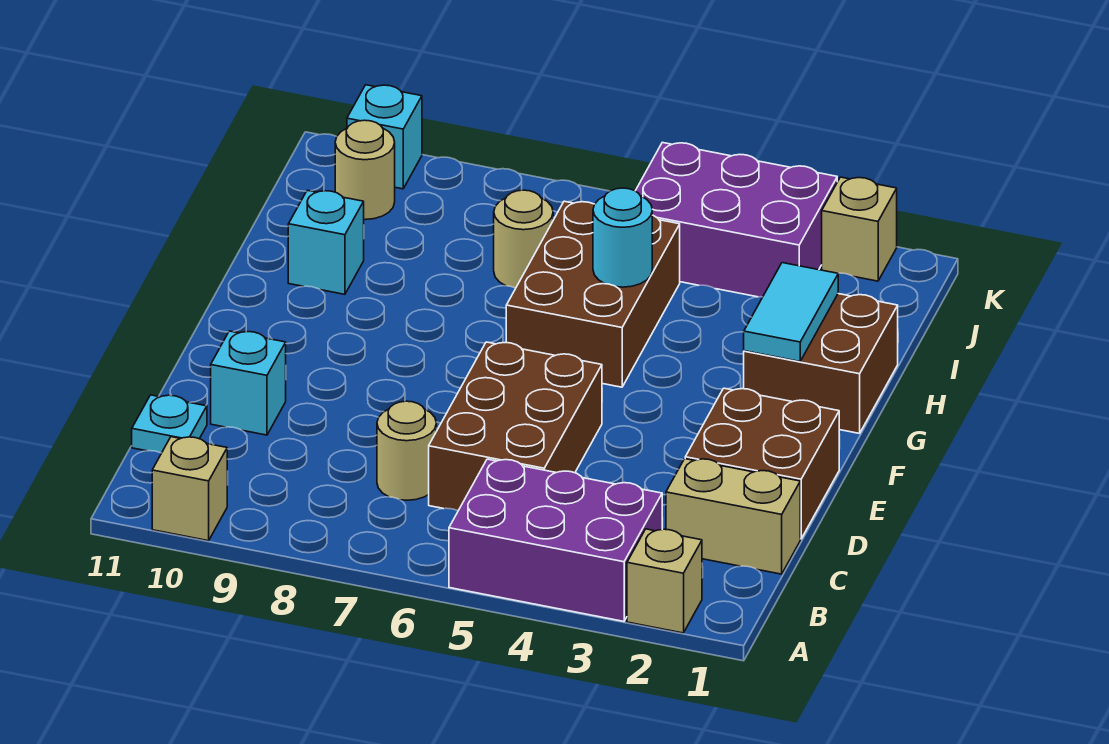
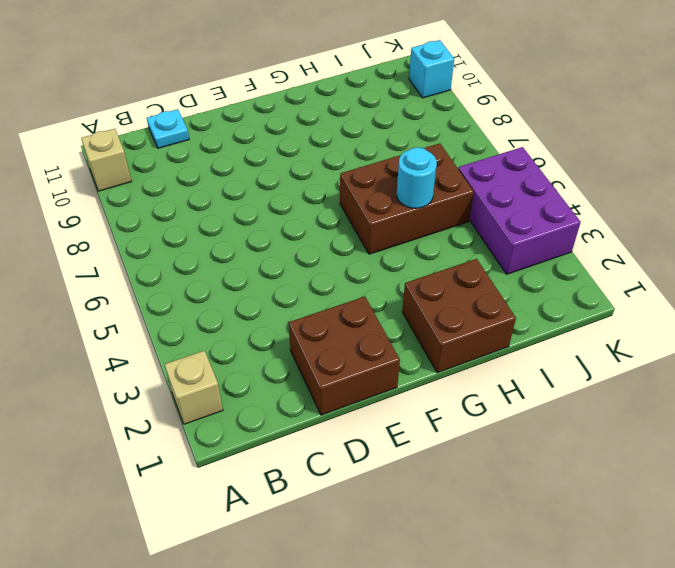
none -> purple brick A3:B5 level 1
none -> tan brick C1:C2 level 1
none -> brown brick C5:E6 level 1

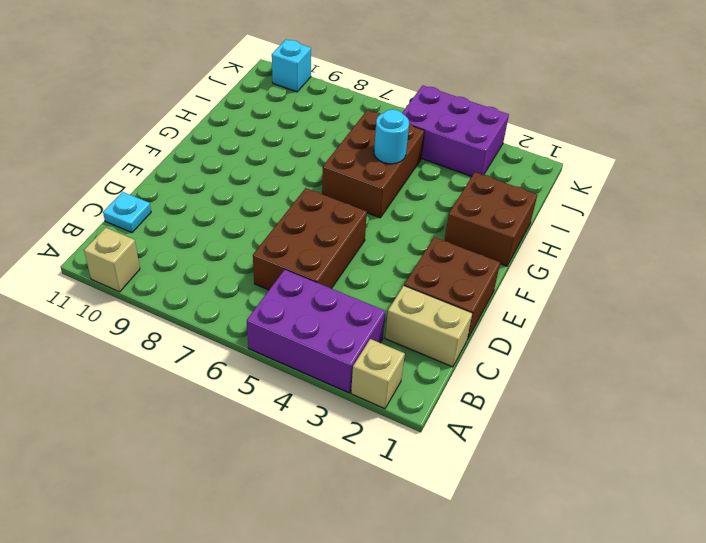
none -> tan round brick C7 level 1
none -> cyan brick D10 level 1
none -> cyan brick H10 level 1

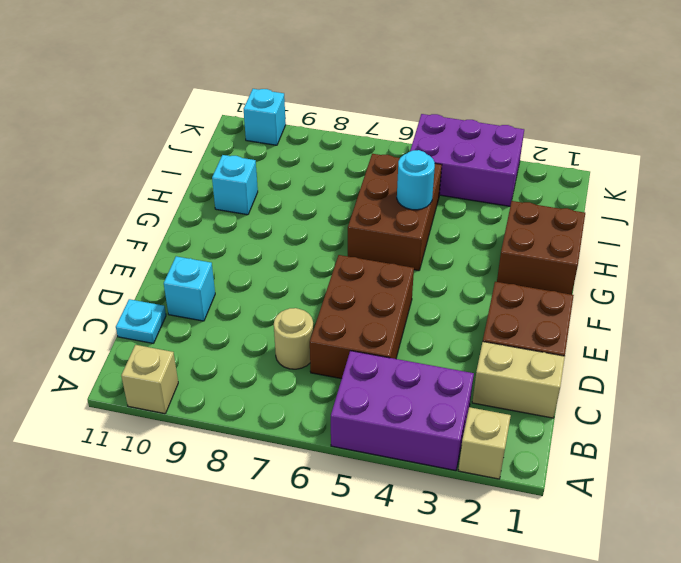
none -> tan round brick I7 level 1
none -> tan round brick J10 level 1
none -> tan brick K2 level 1

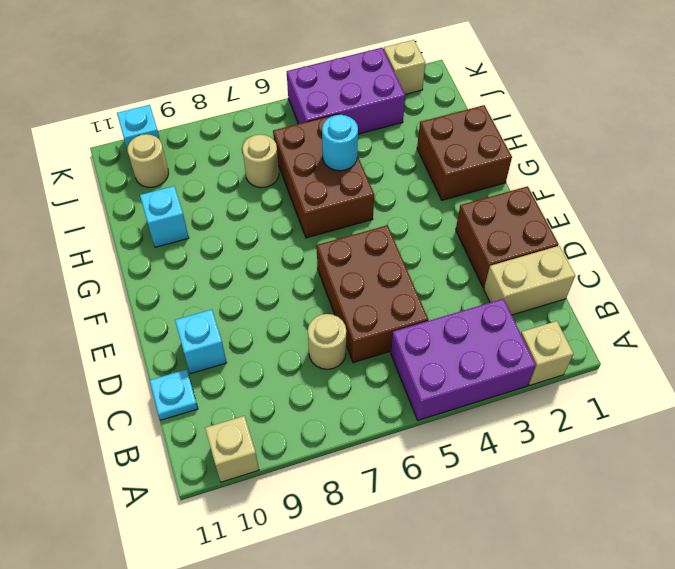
none -> cyan tile G2:H2 level 2

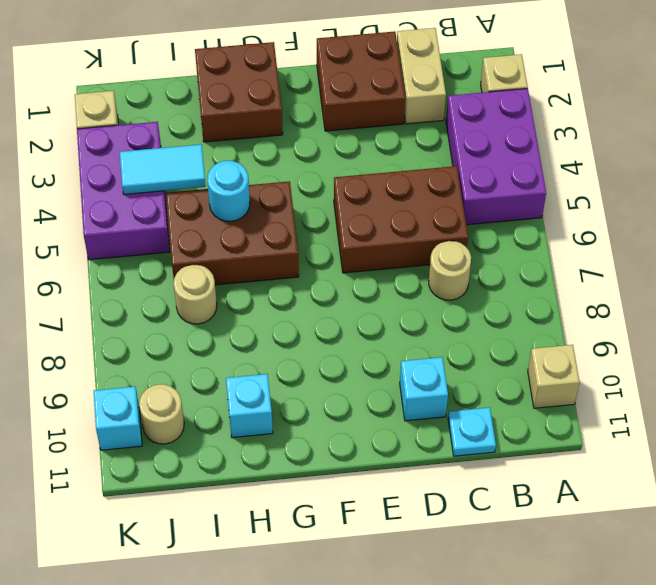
cyan tile I4:J4 level 2 -> cyan tile G2:H2 level 2

